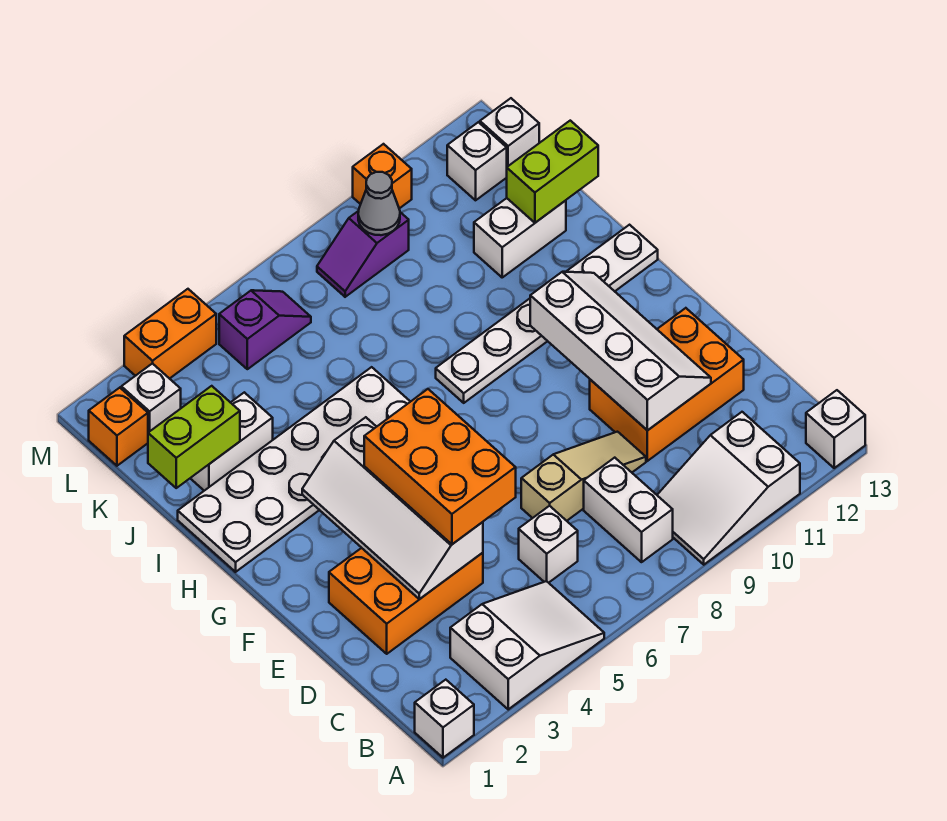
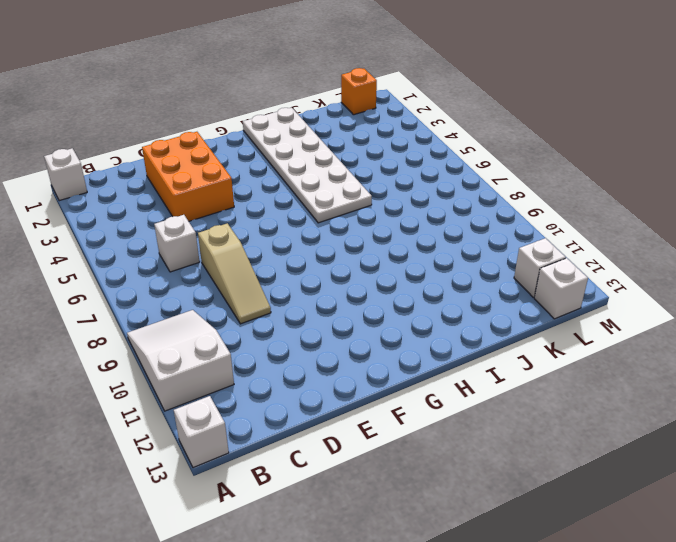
none -> white slope A3:B5 level 1 top 3
none -> white brick B8:C8 level 1
none -> orange brick D10:E12 level 1

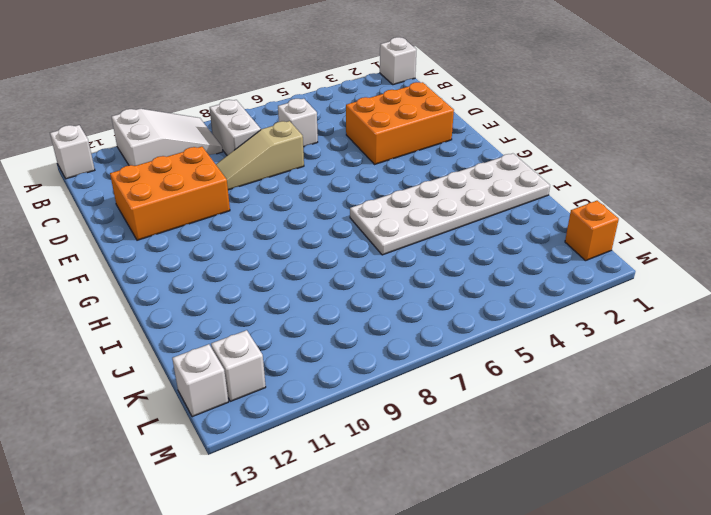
none -> white slope A3:B5 level 1 top 3
none -> white plate H8:H13 level 1
none -> white brick J2:J3 level 1

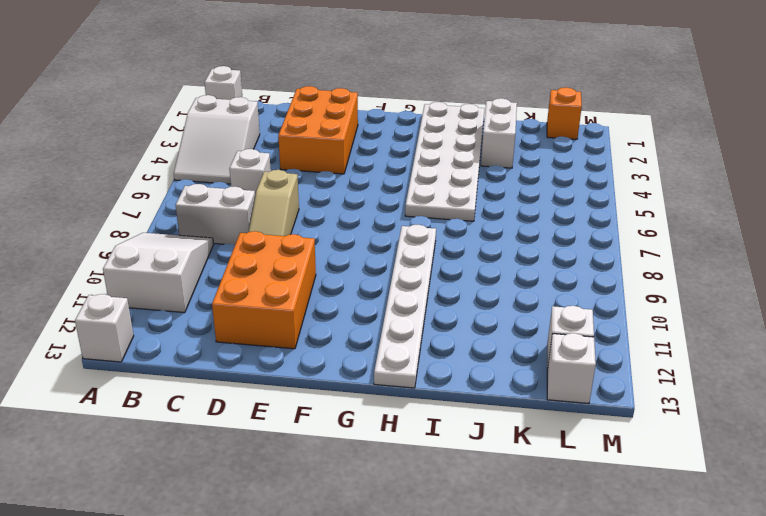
none -> white brick J11:J12 level 1
none -> white brick L2 level 1
none -> purple slope L5:L6 level 1 top 5

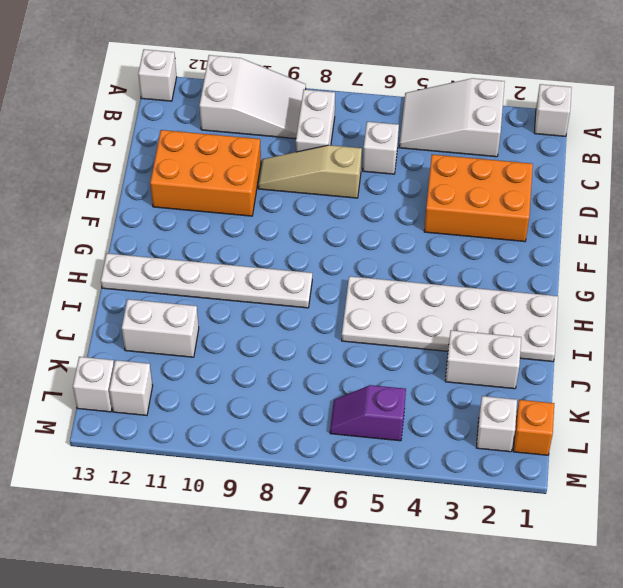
none -> purple slope L8:L9 level 1 top 9
none -> orange brick M3:M4 level 1
none -> orange brick M10 level 1

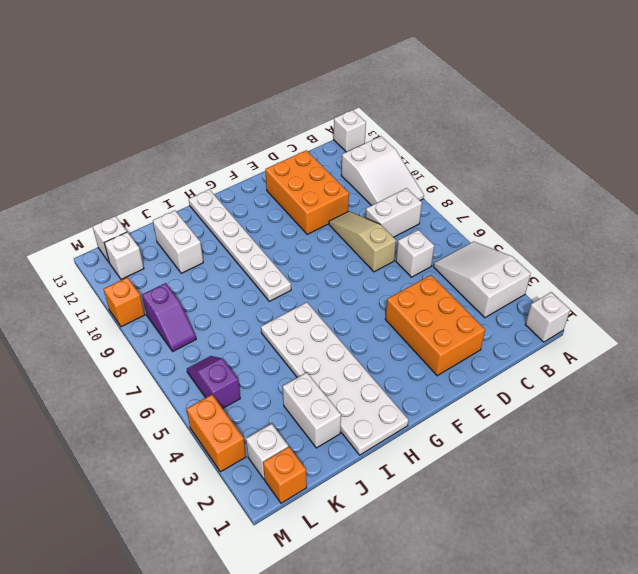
none -> white slope D3:G4 level 2 top 4
none -> white slope D10:G11 level 2 top 10
none -> lime brick J1:J2 level 2

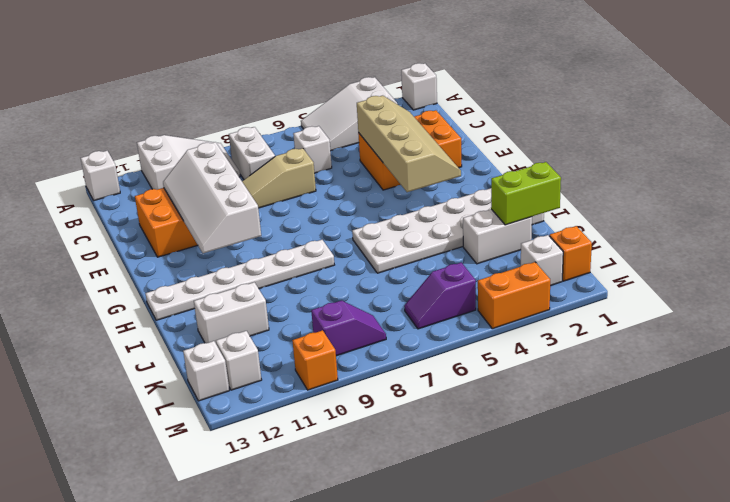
tan slope D3:G4 level 2 top 4 -> white slope D3:G4 level 2 top 4
none -> lime brick J12:J13 level 2
none -> grey cone L9 level 2
none -> orange brick D4:F5 level 3

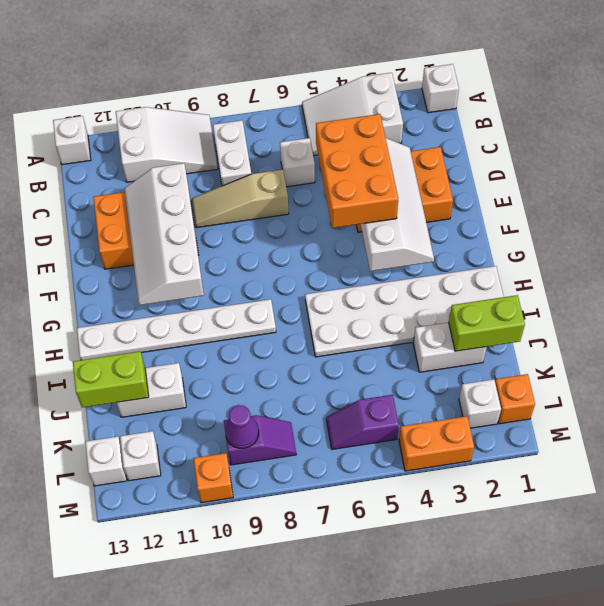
purple cone L9 level 2 -> grey cone L9 level 2

